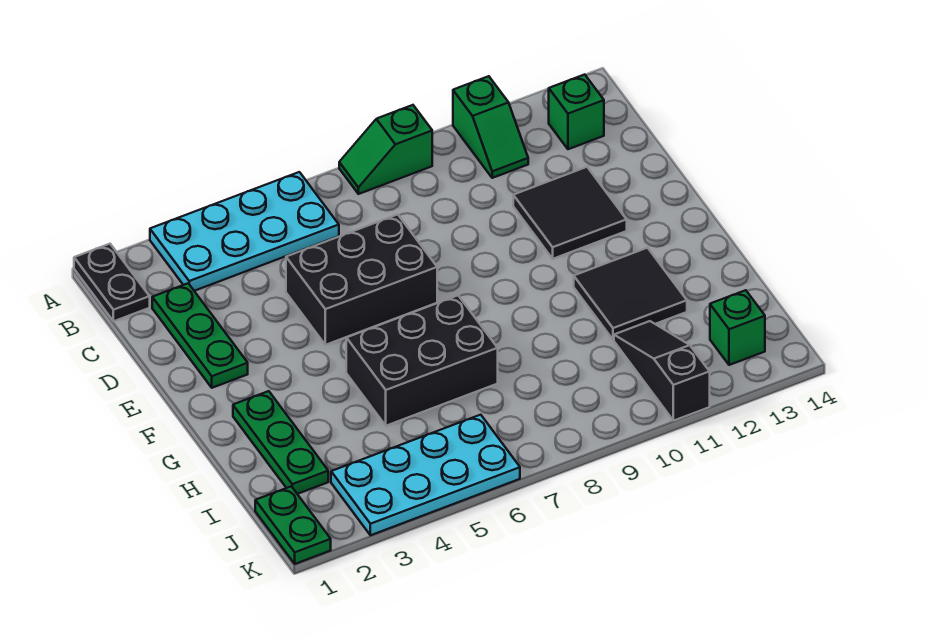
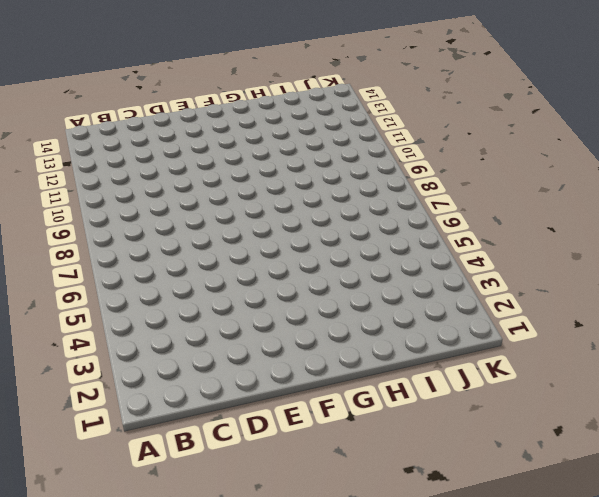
none -> black plate A1:B1 level 1
none -> cyan plate A3:B6 level 1
none -> green slope A8:A9 level 1 top 9

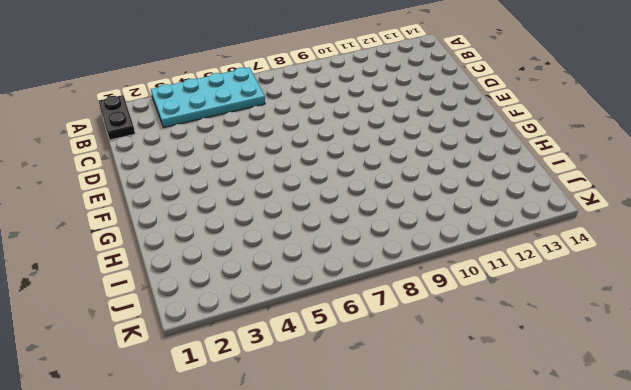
none -> green slope A8:A9 level 1 top 9
none -> green slope A11:B11 level 1 top A
none -> green brick B13 level 1

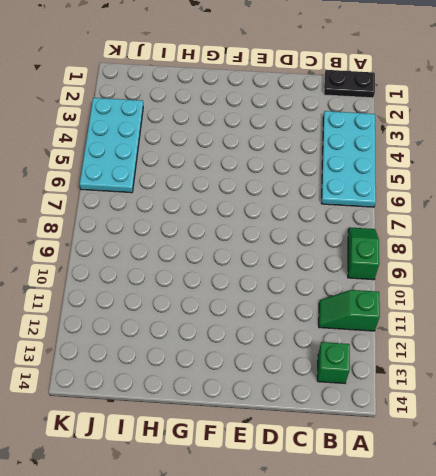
none -> green plate C2:E2 level 1
none -> black brick D5:E7 level 1
none -> black tile D11:E12 level 1

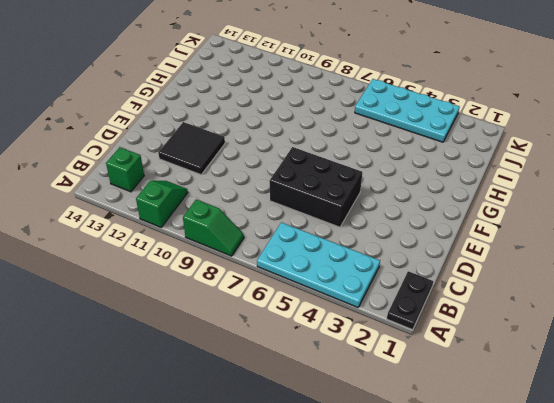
none -> green plate C2:E2 level 1
none -> green plate G2:I2 level 1
none -> black brick G5:H7 level 1

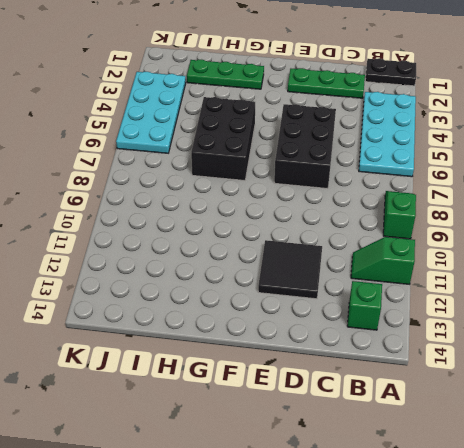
none -> black tile G11:H12 level 1
none -> black slope I11:K11 level 1 top K
none -> green plate J1:K1 level 1

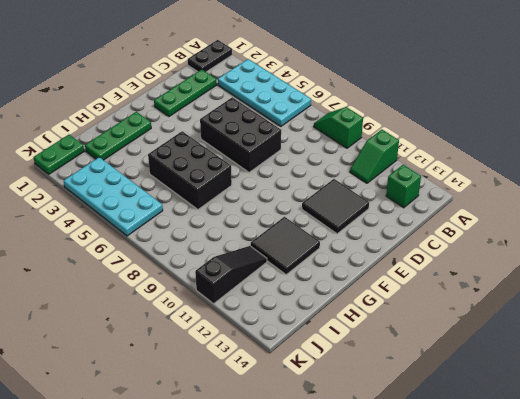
none -> green brick J13 level 1

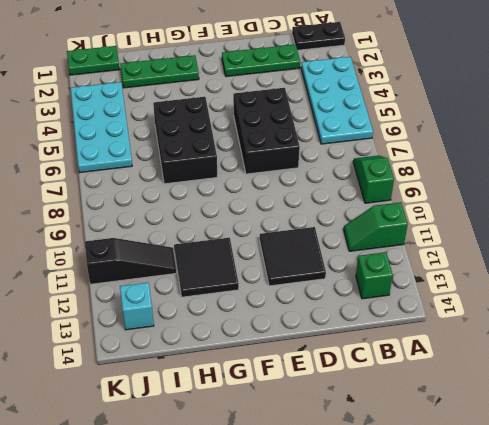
cyan brick J13 level 1 -> green brick J13 level 1

